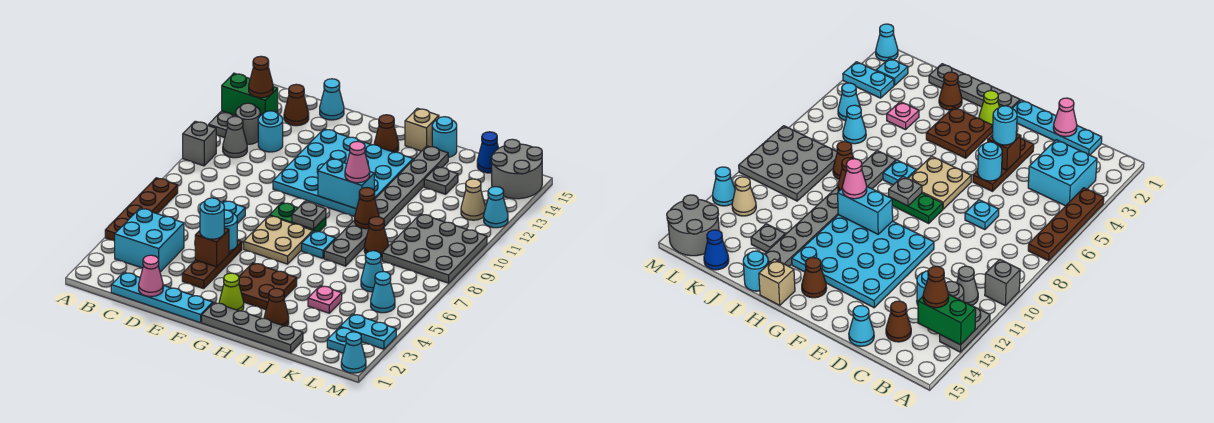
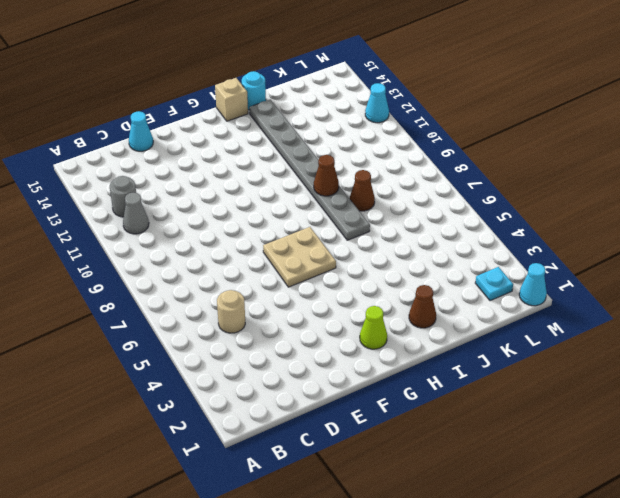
tan round brick C5 level 1 -> none
none -> brown plate A4:A7 level 1
none -> grey brick A10 level 1
none -> grey plate A12:A13 level 1
none -> cyan brick B3:C4 level 1

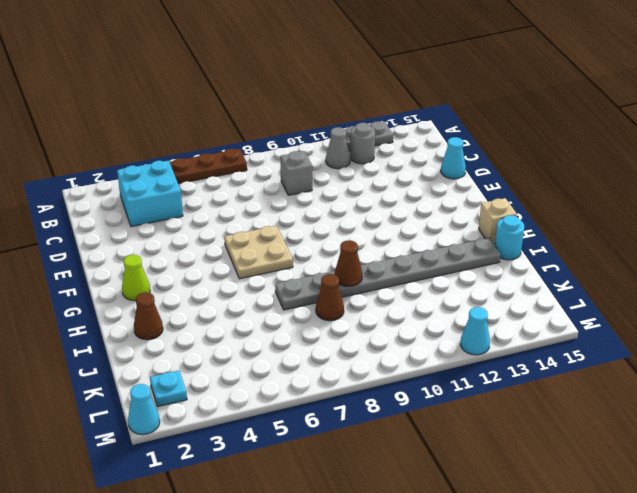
grey brick C9 level 1 -> grey brick A10 level 1
none -> cyan plate C1:F1 level 1
none -> cyan round brick C12 level 1
none -> brown cone C14 level 1
none -> cyan plate D7 level 1

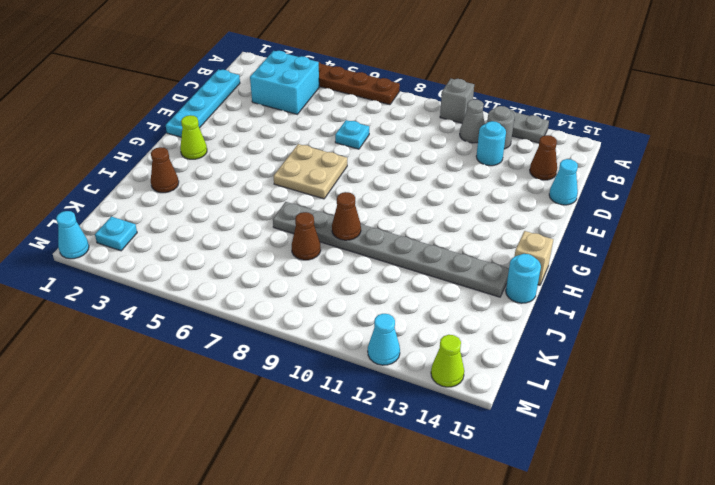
lime cone M14 level 1 -> grey round brick L14:M15 level 1
none -> brown plate E3:E5 level 1
none -> cyan plate E10:H13 level 1
none -> green plate F8:G8 level 1
none -> grey plate G1:J1 level 1

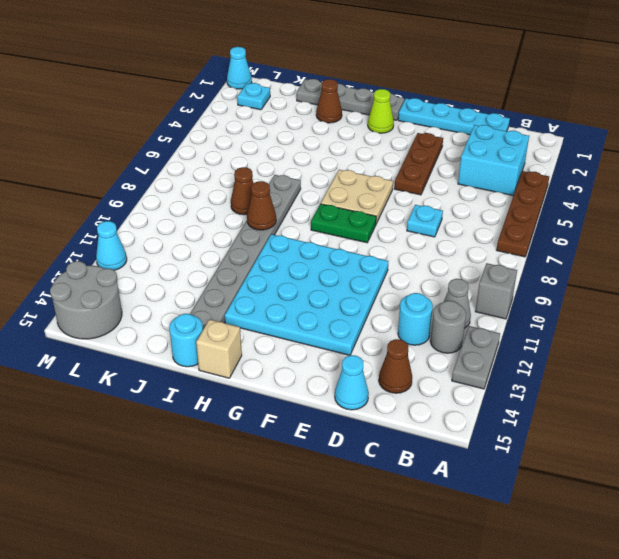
none -> brown plate G3:H4 level 1
none -> brown cone G14 level 1
none -> cyan plate H7 level 1
none -> pink plate J4 level 1

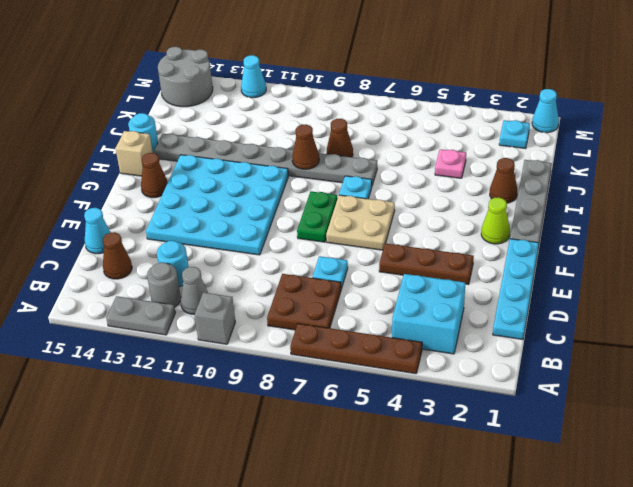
brown plate B7:C8 level 1 -> brown plate G3:H4 level 1
none -> grey plate J13 level 1
none -> cyan cone K6 level 1
none -> grey plate K8:M10 level 1
none -> blue cone K15 level 1

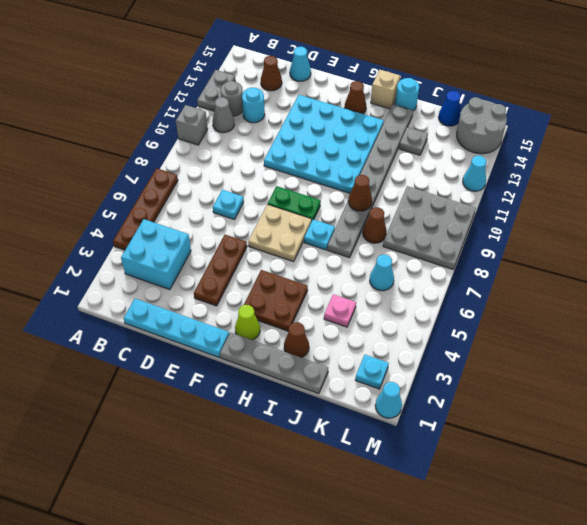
none -> cyan plate L3:M3 level 1
none -> cyan cone L5 level 1
none -> tan cone L12 level 1
none -> green brick A13:B13 level 2

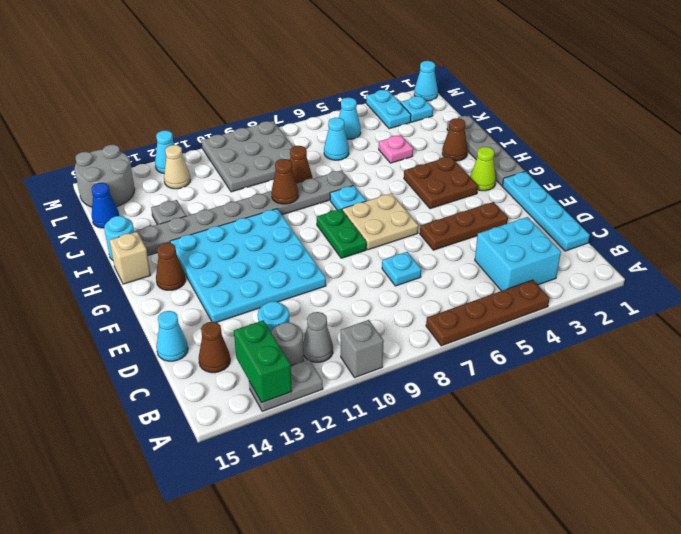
none -> pink cone D1 level 2
none -> brown brick E4 level 2
none -> cyan round brick E5 level 2
none -> grey plate G8 level 2

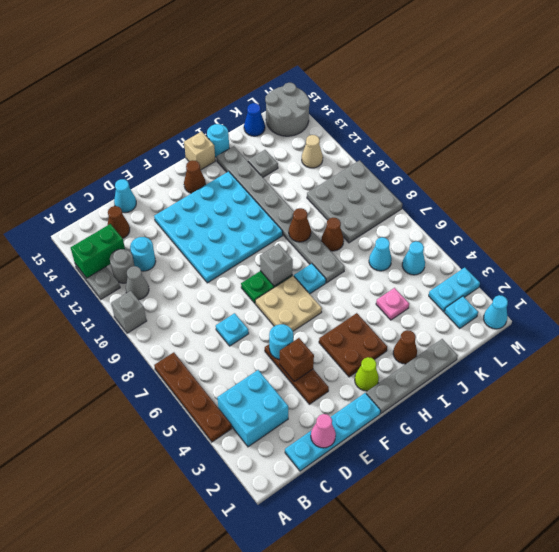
grey brick G8 level 2 -> grey plate G8 level 2
none -> cyan cone M12 level 1
none -> cyan brick G10:H10 level 2
none -> brown cone B13 level 3
none -> cyan round brick E4 level 3

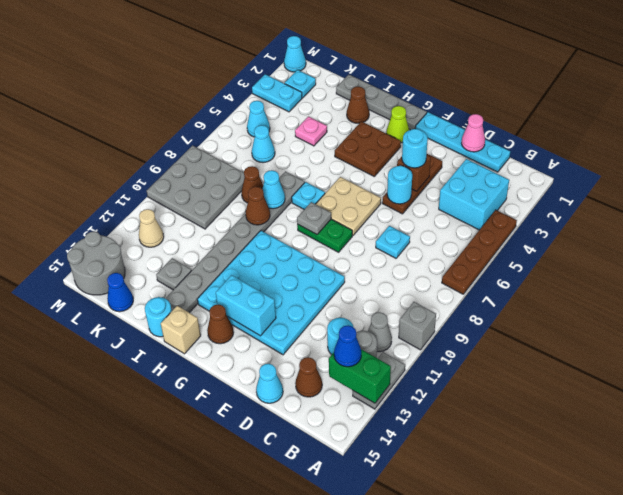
blue cone B13 level 3 -> brown cone B13 level 3
cyan brick F13:G13 level 2 -> cyan brick G10:H10 level 2
cyan cone I8 level 2 -> cyan cone M12 level 1
none -> pink cone H10 level 3

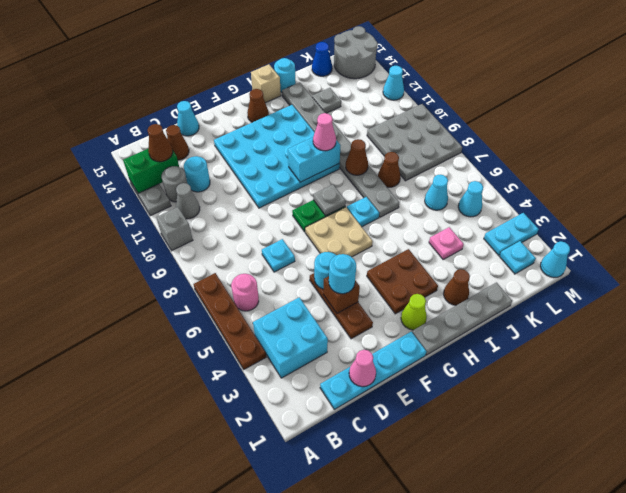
pink round brick B6 level 1 -> none
none -> tan cone L12 level 1

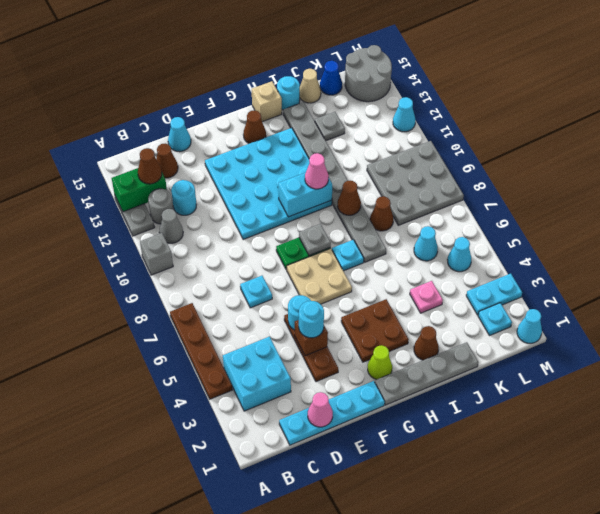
tan cone J15 level 1 -> tan cone L12 level 1

